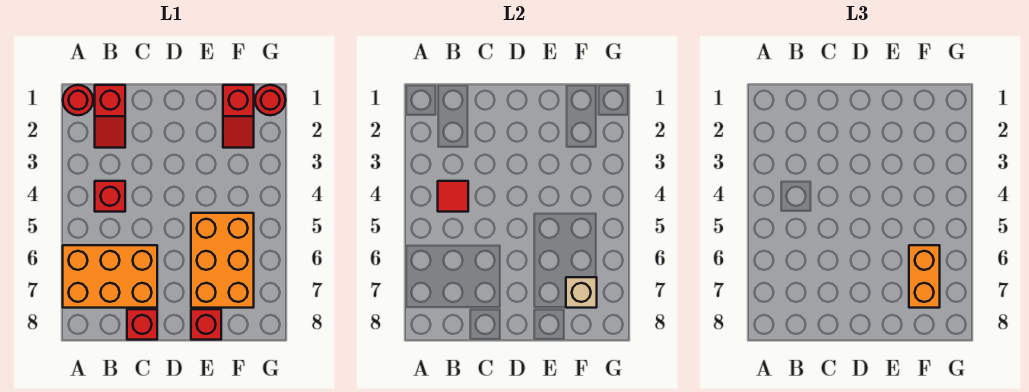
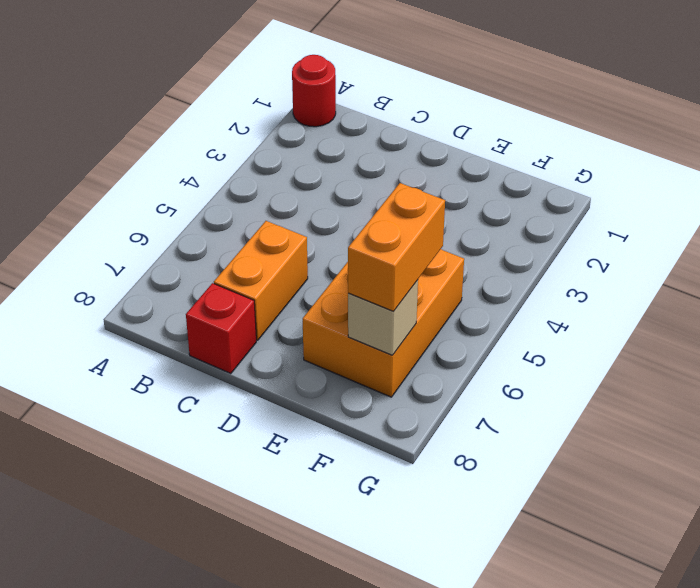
orange brick C6:C7 level 1 -> orange brick A6:C7 level 1
none -> red slope B1:B2 level 1 top 1
none -> red brick B4 level 1
none -> red brick E8 level 1

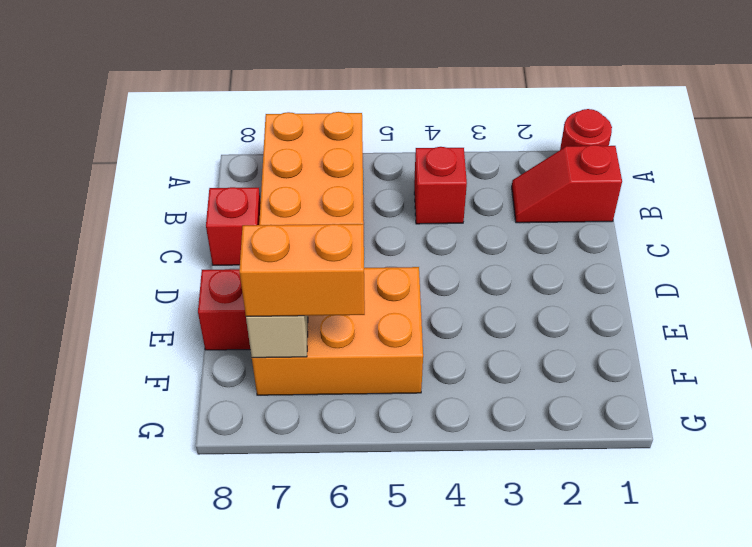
none -> red slope F1:F2 level 1 top 1
none -> red round brick G1 level 1
none -> red tile B4 level 2

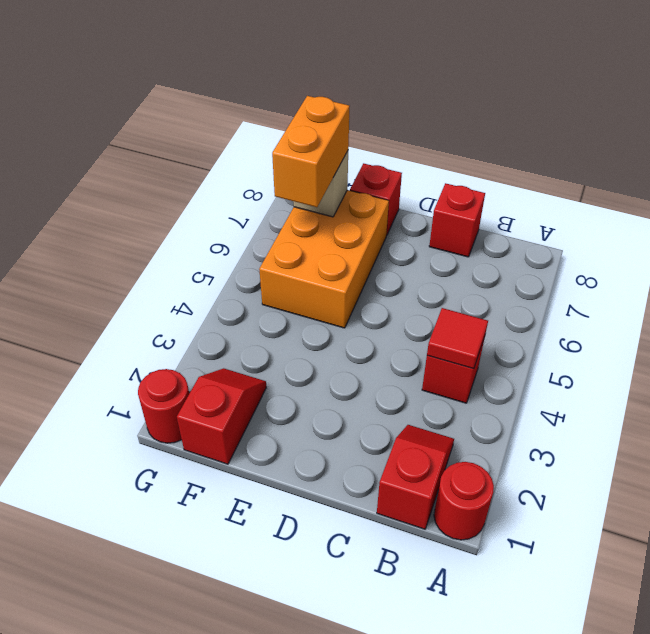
none -> orange brick A6:C7 level 1

